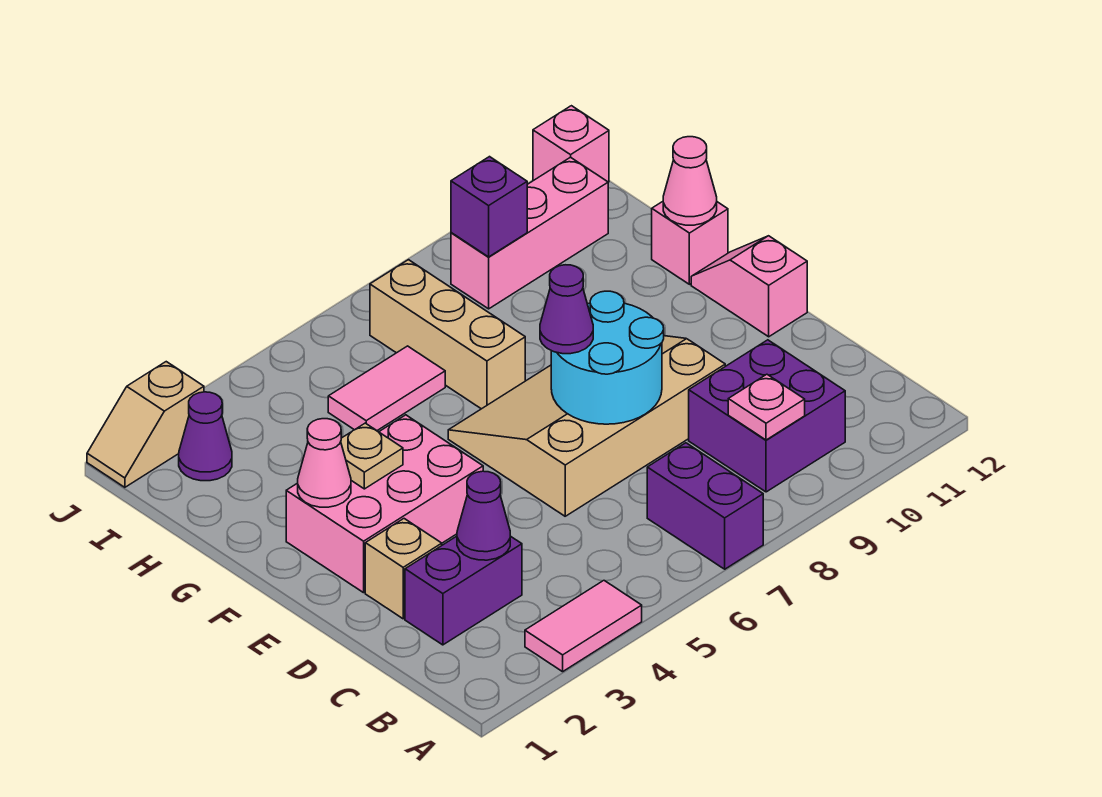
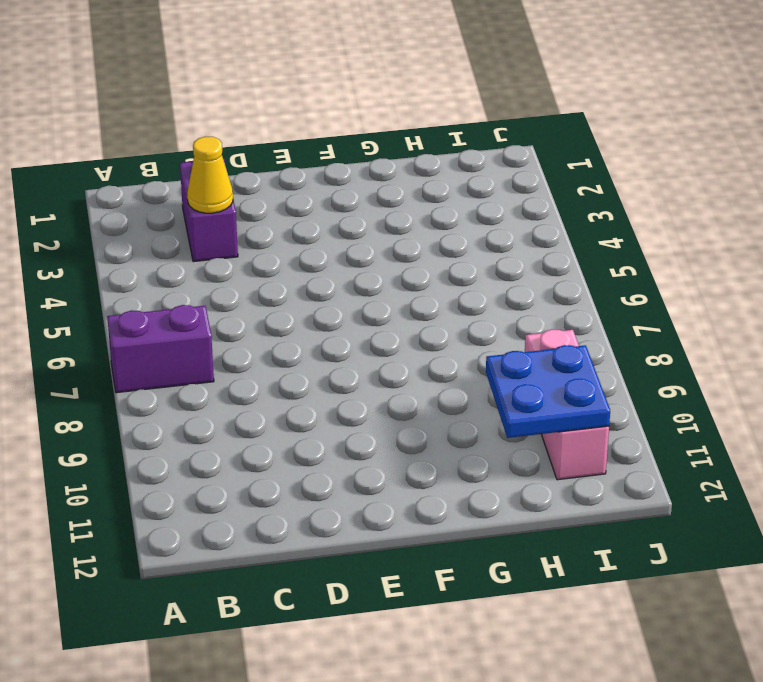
yellow cone C3 level 2 -> purple cone C3 level 2
blue plate H10:I11 level 2 -> none
none -> pink tile A3:A4 level 1
none -> purple brick B9:C10 level 1
none -> tan brick D2 level 1

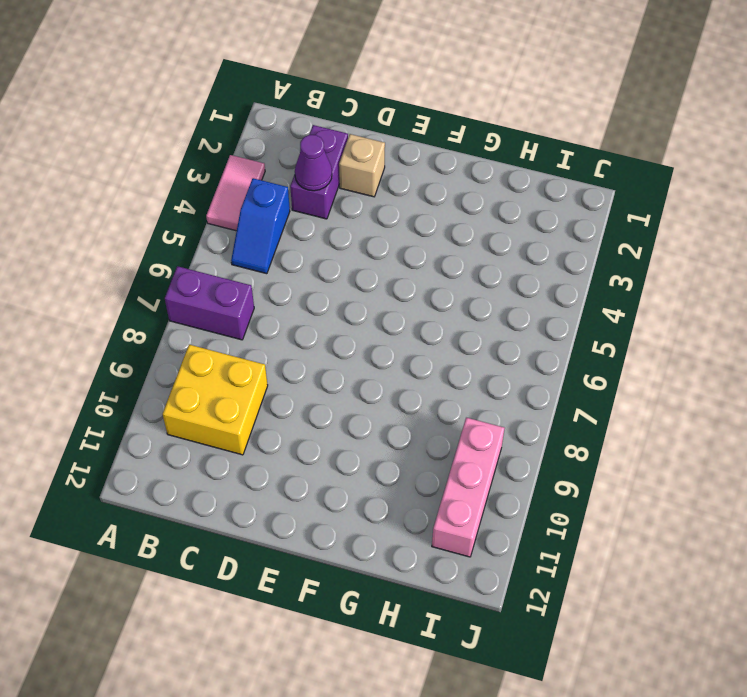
blue slope B4:B5 level 1 top 4 -> none
yellow brick B9:C10 level 1 -> purple brick B9:C10 level 1
none -> tan slope D6:F9 level 1 top D
none -> pink brick E2:F4 level 1
none -> pink slope E12:F12 level 1 top E

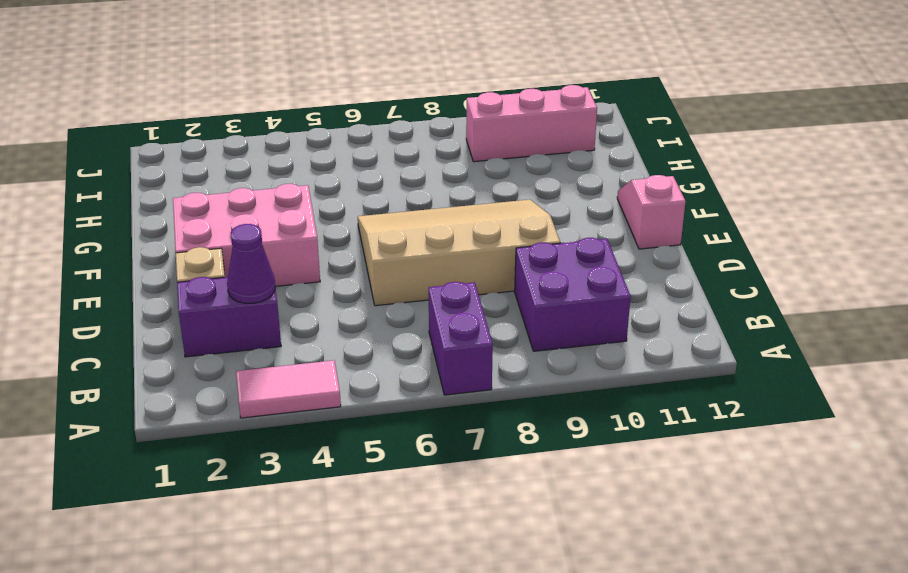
none -> tan brick G7:I7 level 1
none -> pink brick G12 level 1
none -> pink tile H5:H6 level 1

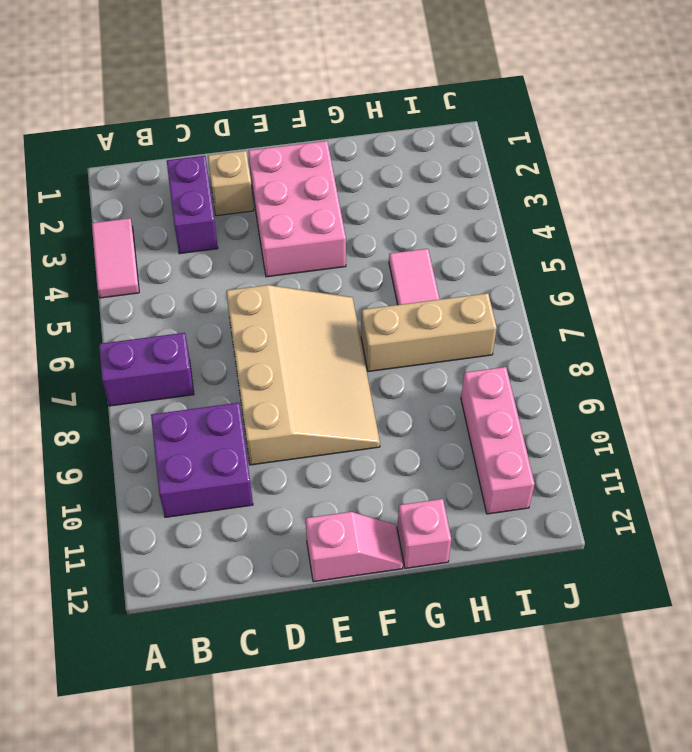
none -> purple cone I2 level 1
none -> tan slope J1:J2 level 1 top 2
none -> pink brick J12 level 1

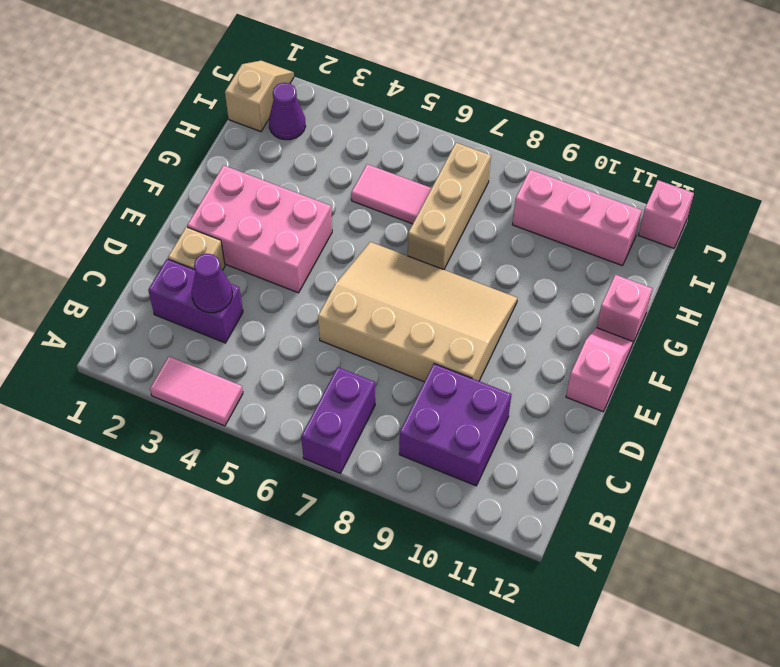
tan slope I1:J1 level 1 top I -> tan slope J1:J2 level 1 top 2
none -> pink plate B9 level 2
none -> cyan round brick D7:E8 level 2
none -> pink cone F2 level 2

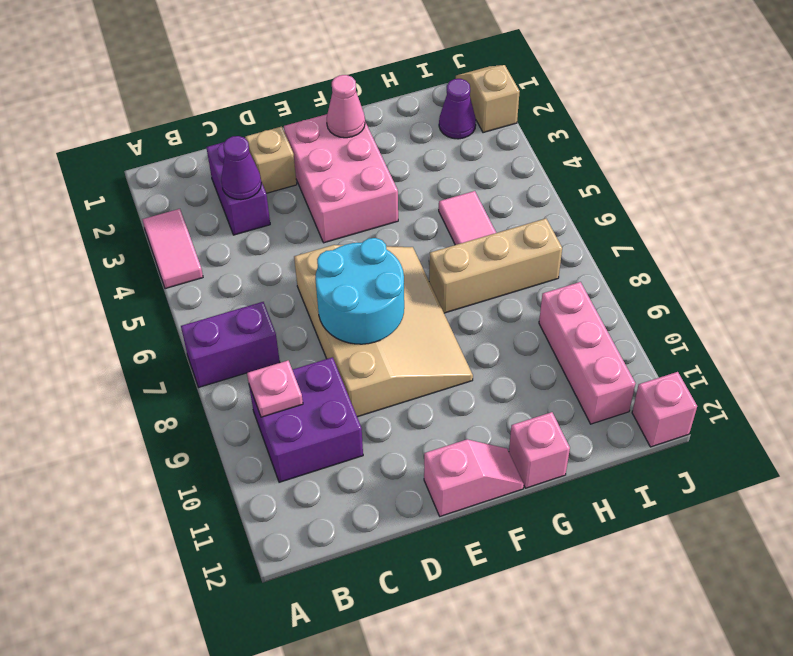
none -> tan plate F3 level 2
none -> pink cone G12 level 2
none -> purple brick I9 level 2

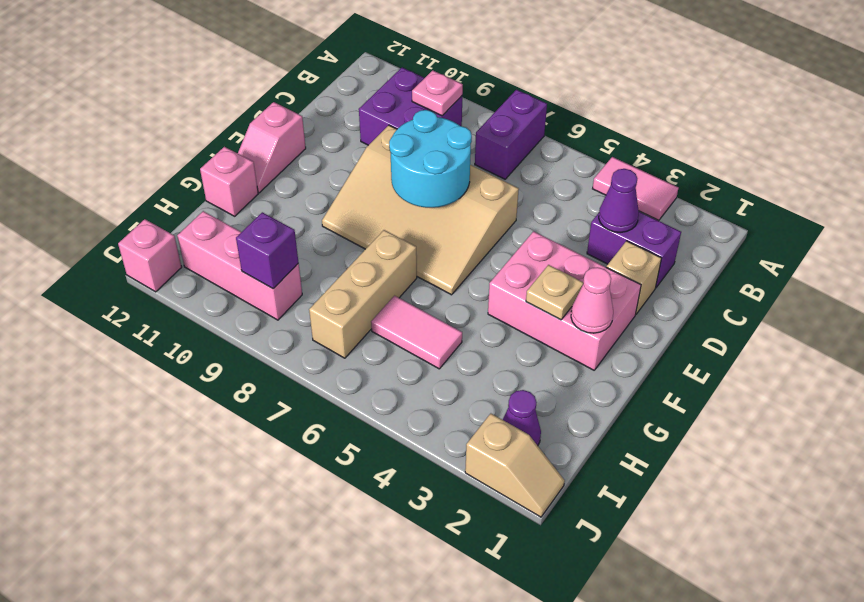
none -> pink cone G12 level 2
none -> purple cone E7 level 3

